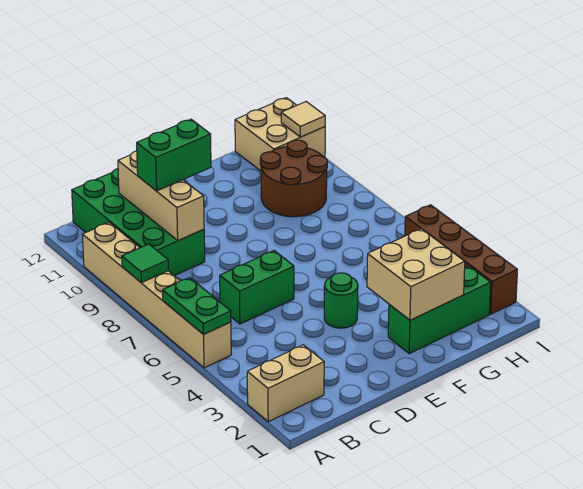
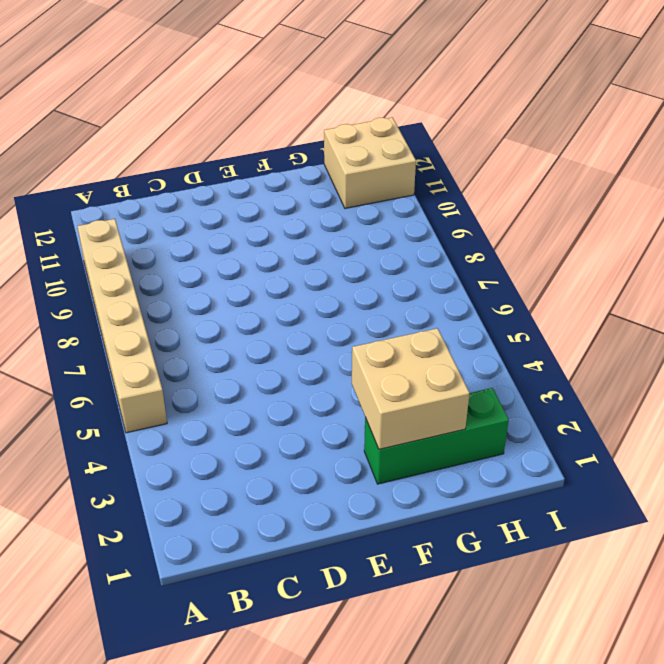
none -> tan brick A2:B2 level 1
none -> green brick B9:C12 level 1
none -> green brick C6:D6 level 1

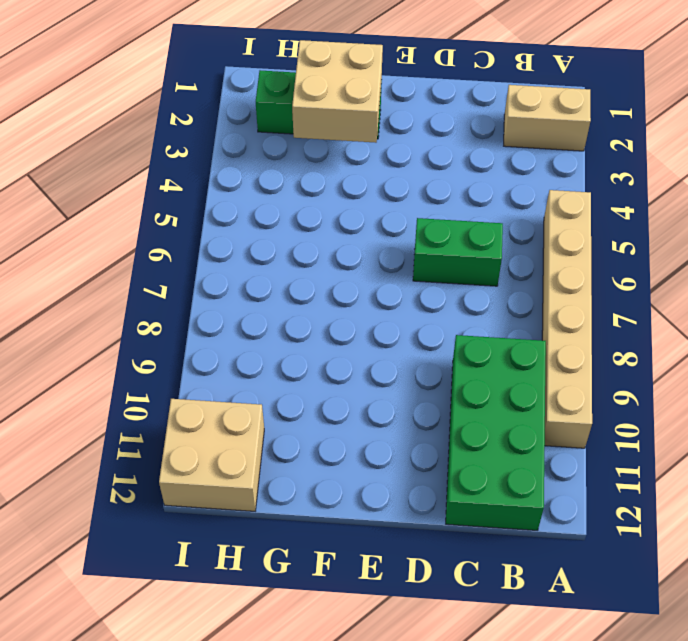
none -> green round brick E4 level 1
none -> brown round brick G9:H10 level 1
none -> brown brick I2:I5 level 1

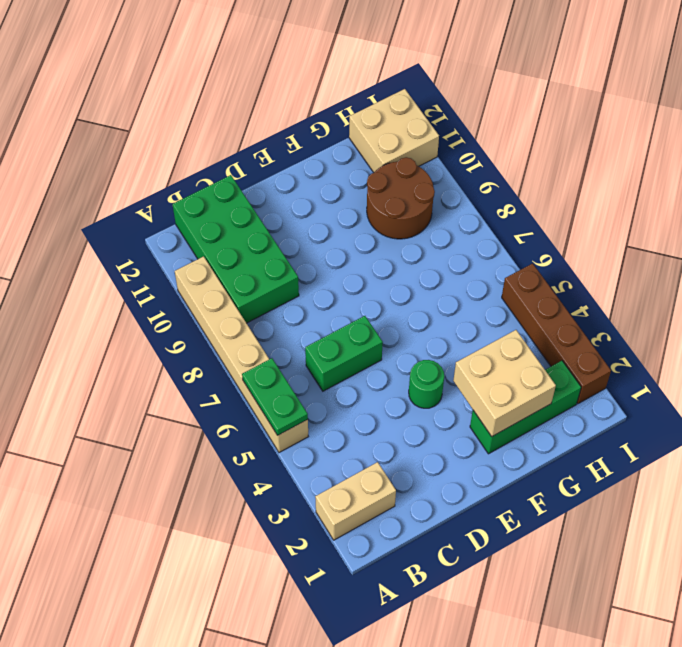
none -> green tile A8 level 2
none -> tan brick C9:C11 level 2
none -> tan tile I11 level 2

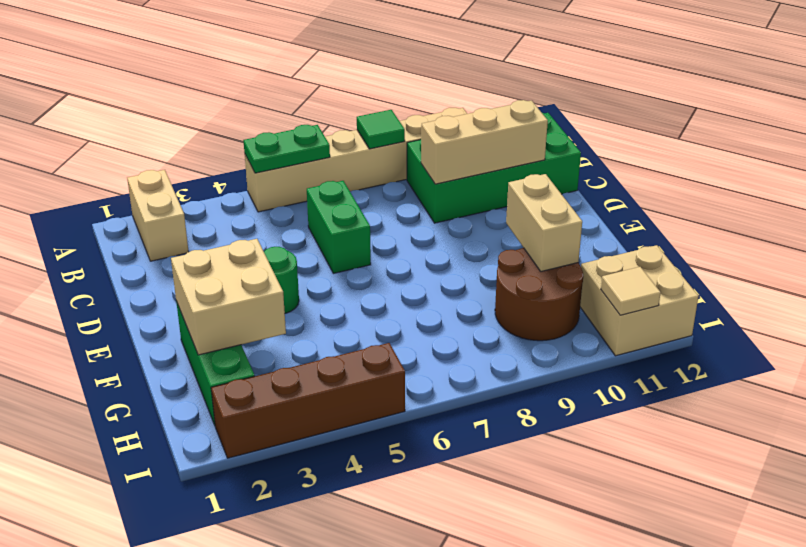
tan brick F10:G10 level 2 -> none
none -> green brick C10:D10 level 3

